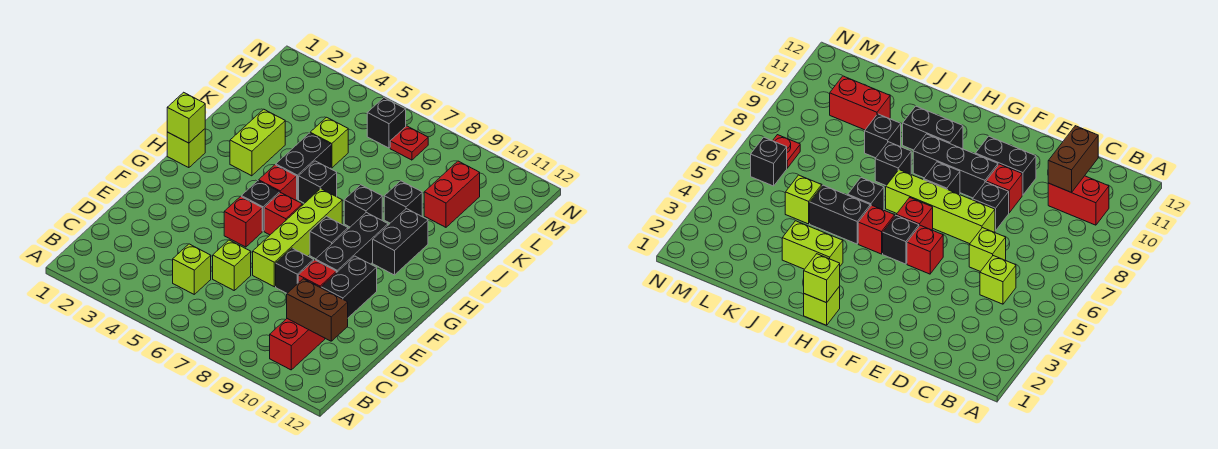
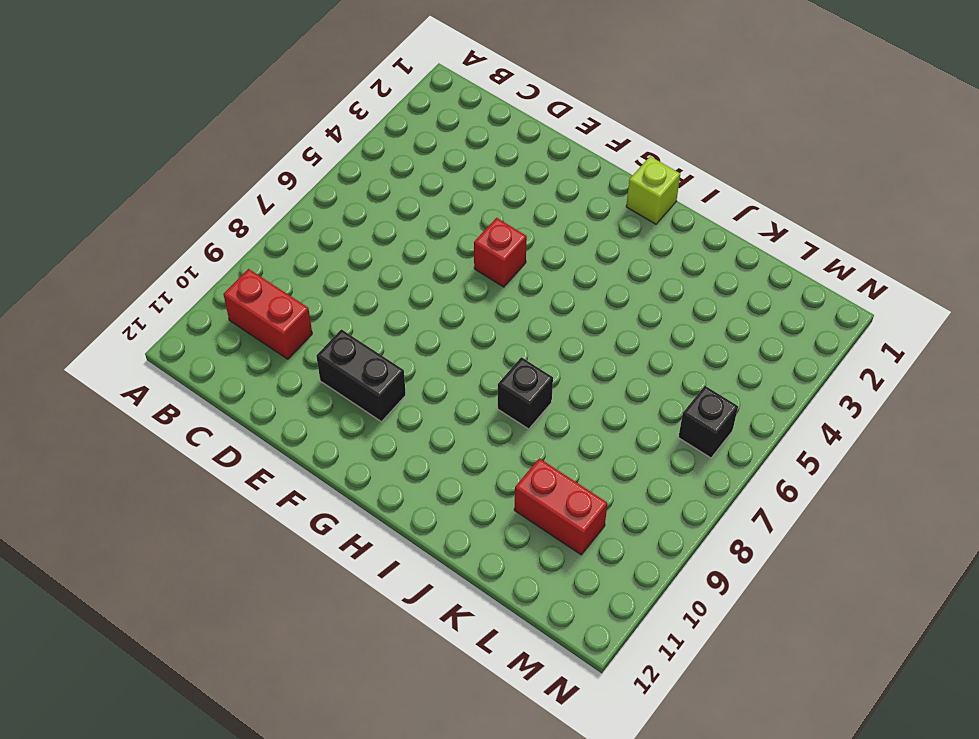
none -> lime brick C5 level 1
none -> lime brick D6 level 1
none -> lime brick E7:H7 level 1

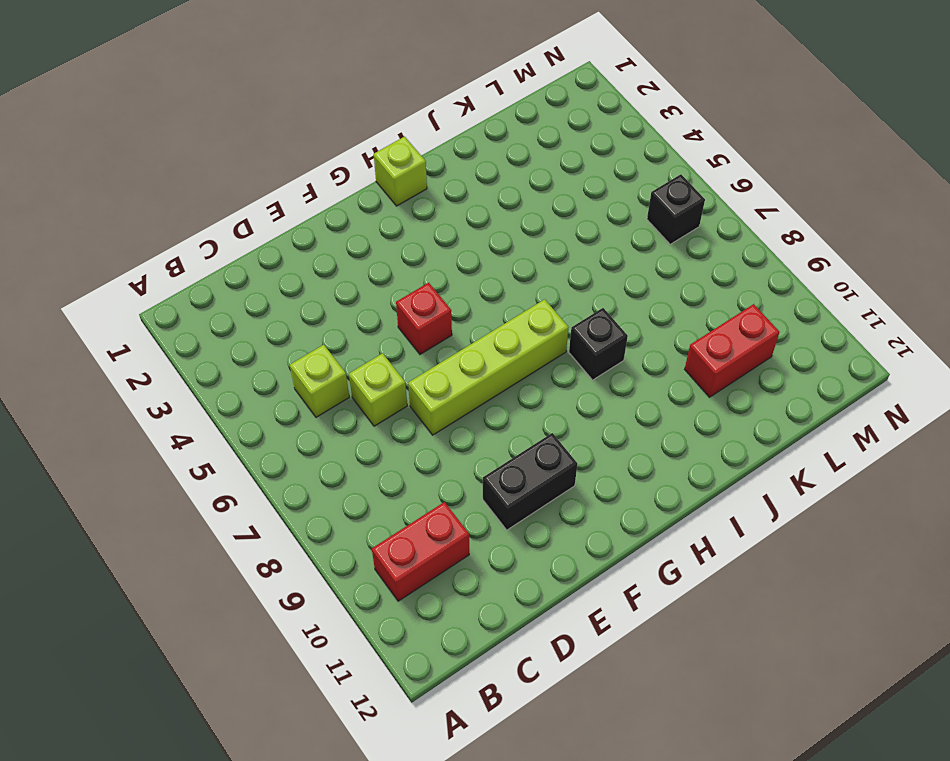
none -> black brick E8 level 1
none -> red brick E9 level 1
none -> black brick F9:H9 level 1

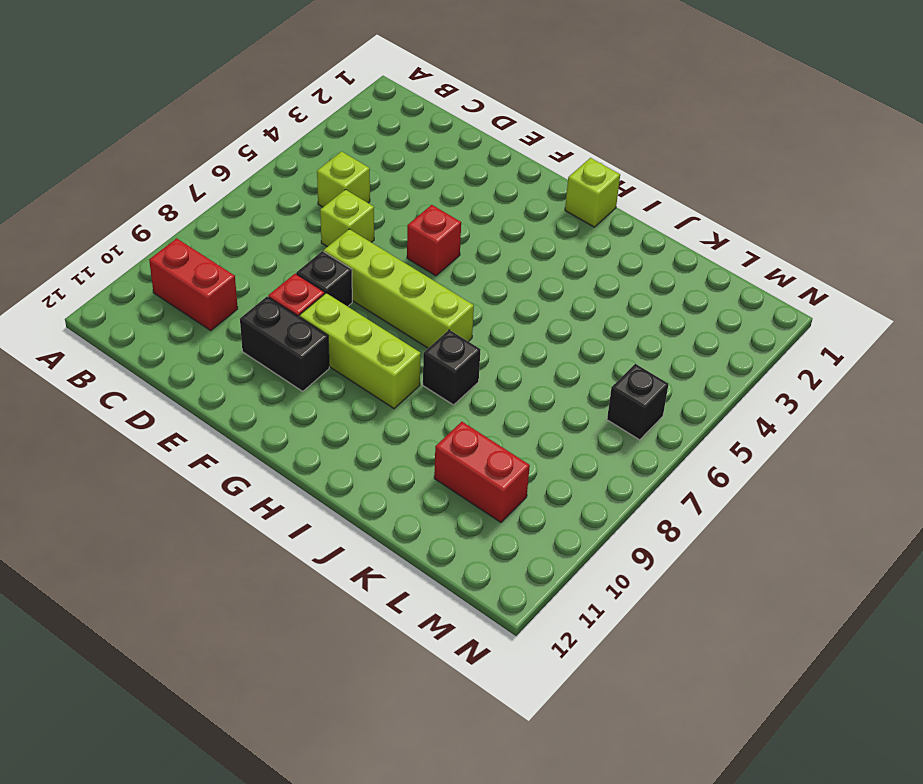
lime brick F9:H9 level 1 -> black brick F9:H9 level 1
none -> black brick G5 level 1
none -> red brick G6 level 1
none -> black brick G8 level 1

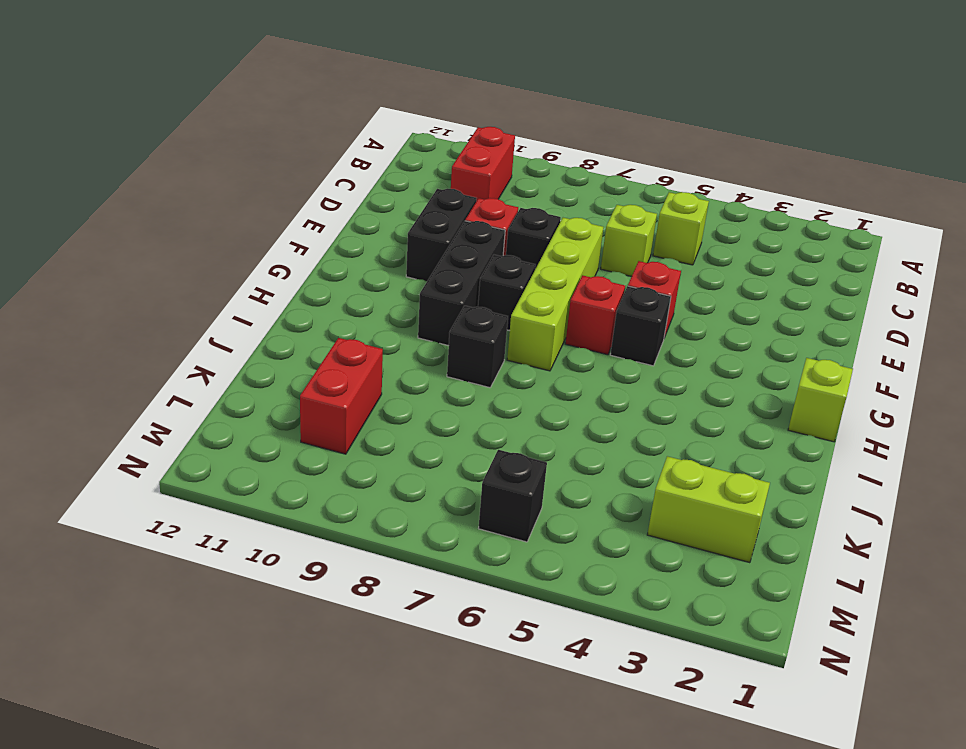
lime brick L2:L3 level 1 -> lime brick I3:J3 level 1
none -> red brick H5 level 1
none -> black brick H10:I10 level 1
none -> black brick I5:J5 level 1

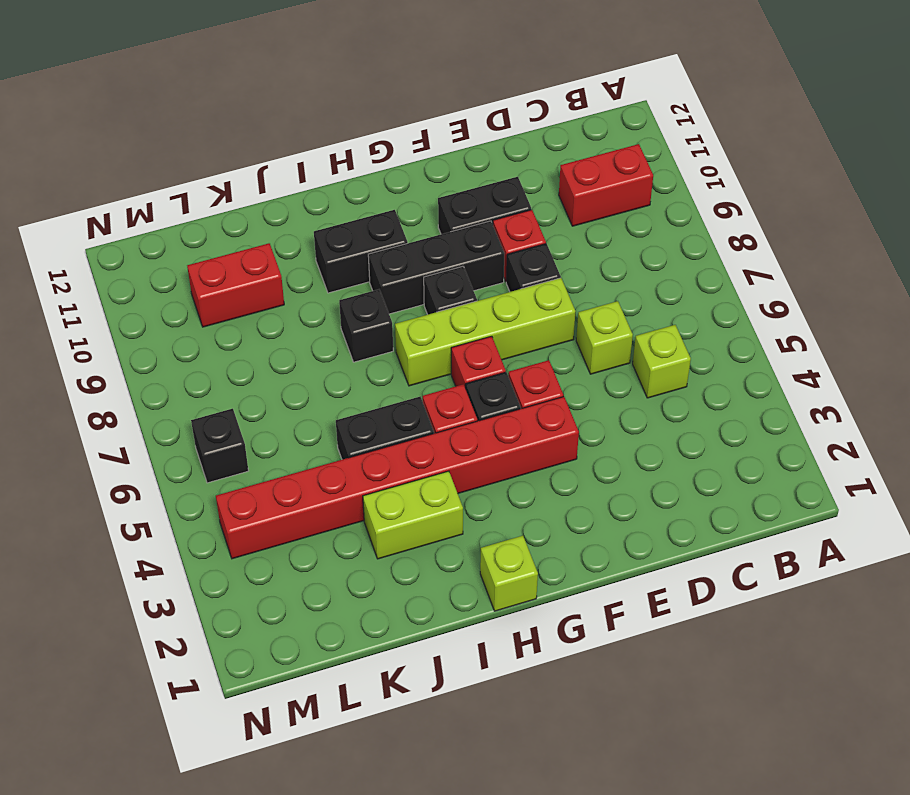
red brick F4:M4 level 1 -> none
none -> black brick I6 level 1
none -> black brick J9 level 1
none -> lime brick K5 level 1

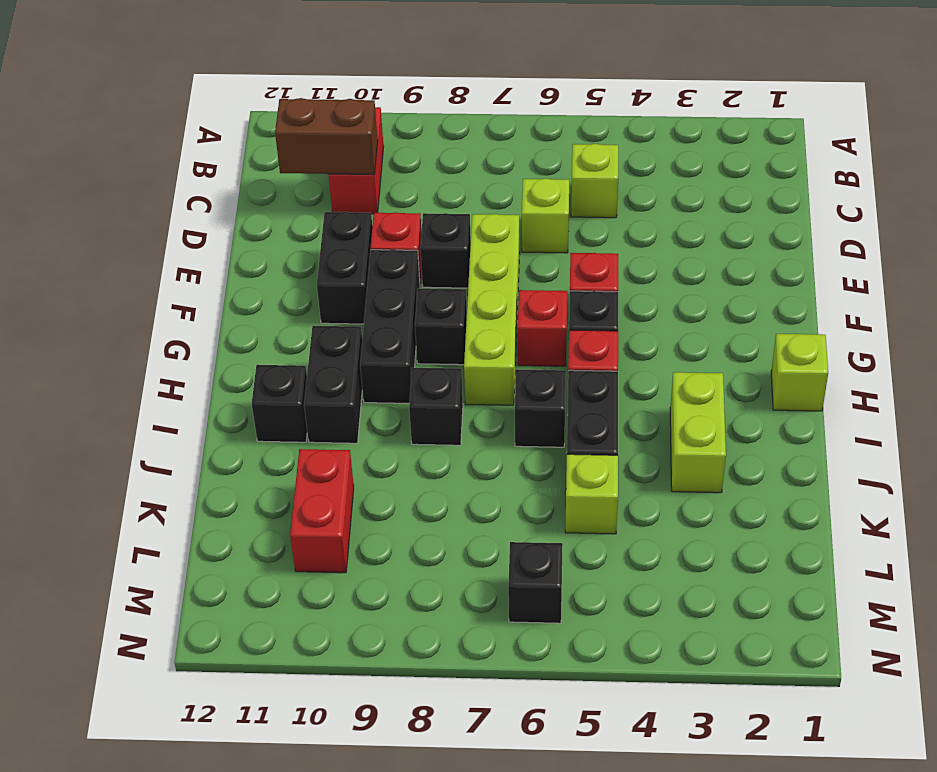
black brick I11 level 1 -> black brick J9 level 1
none -> red plate M7 level 1
none -> lime brick H1 level 2

